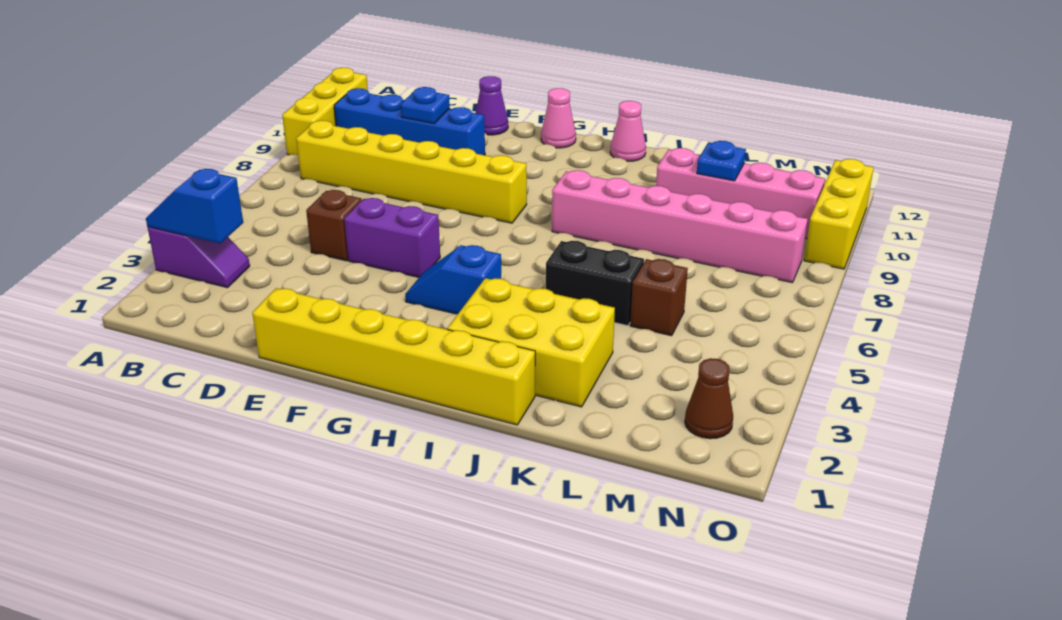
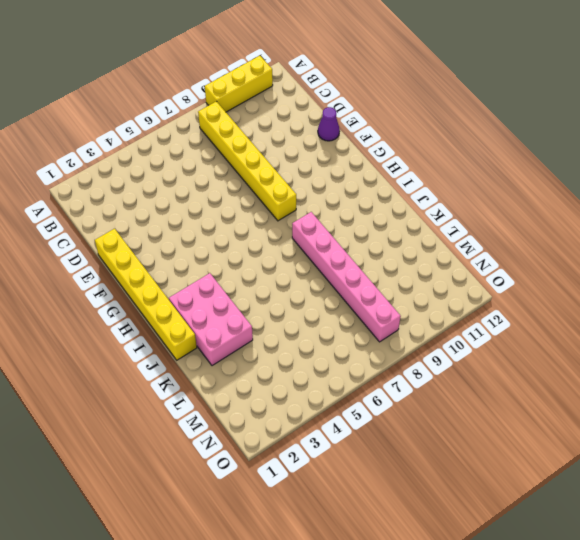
pink brick I2:K3 level 1 -> yellow brick I2:K3 level 1
none -> purple slope A3:B3 level 1 top A
none -> blue brick B10:E10 level 1
none -> brown brick D5 level 1

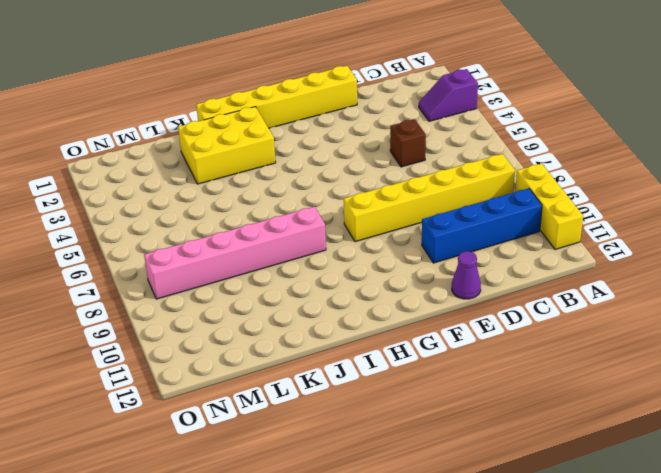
none -> purple brick E5:F5 level 1
none -> blue slope G4:H4 level 1 top H
none -> pink cone G12 level 1

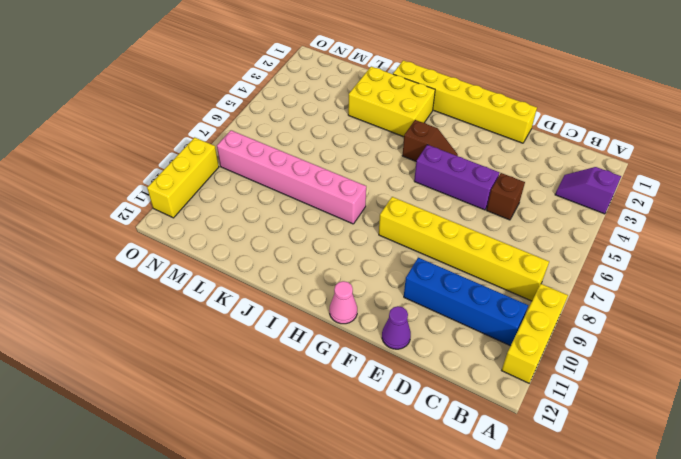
purple brick E5:G5 level 1 -> purple brick E5:F5 level 1
brown slope G4:H4 level 1 top H -> blue slope G4:H4 level 1 top H
none -> pink cone I12 level 1
none -> black brick J5:K5 level 1
none -> pink brick K10:N10 level 1

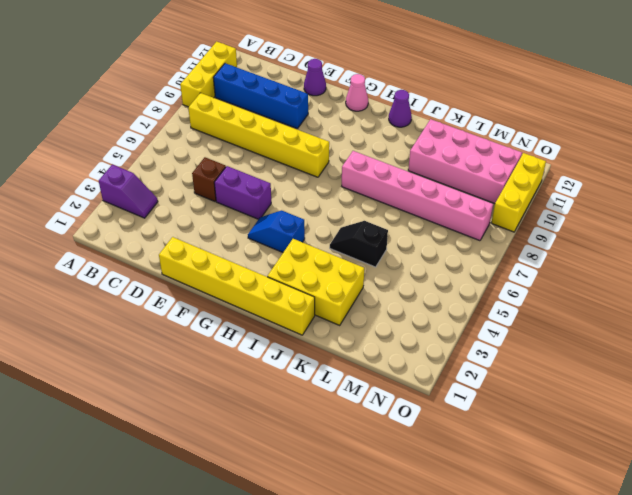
purple cone I12 level 1 -> pink cone I12 level 1
black slope J5:K5 level 1 top K -> black brick J5:K5 level 1
pink brick K10:N11 level 1 -> pink brick K10:N10 level 1
none -> brown brick L5 level 1
none -> brown cone N2 level 1
none -> blue slope A3:B3 level 2 top B

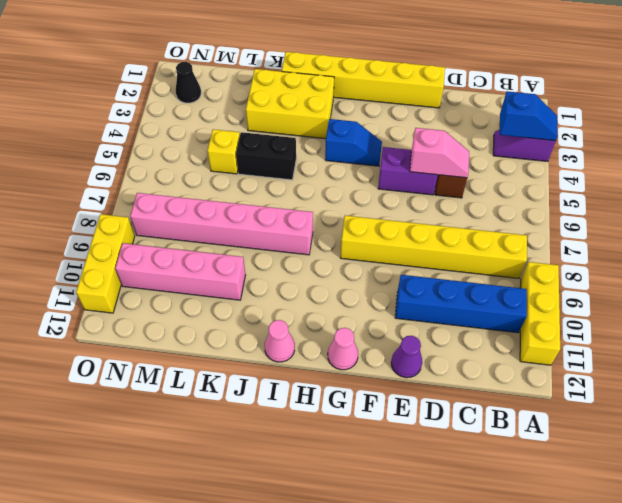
pink slope D5:E5 level 2 top E -> none
yellow brick L5 level 1 -> brown brick L5 level 1
black cone N2 level 1 -> brown cone N2 level 1
none -> blue plate D10 level 2
none -> blue plate L10 level 2

